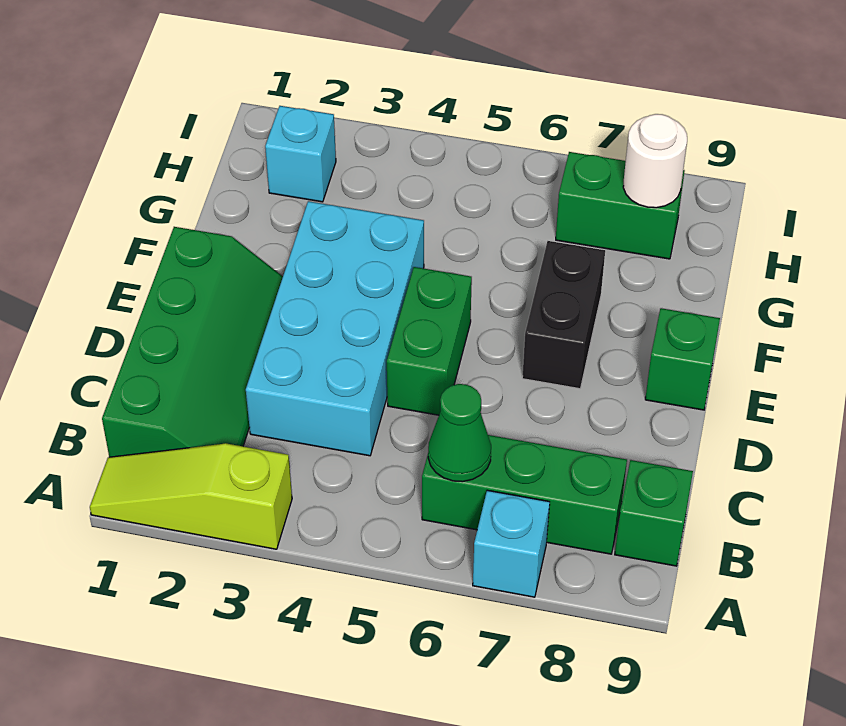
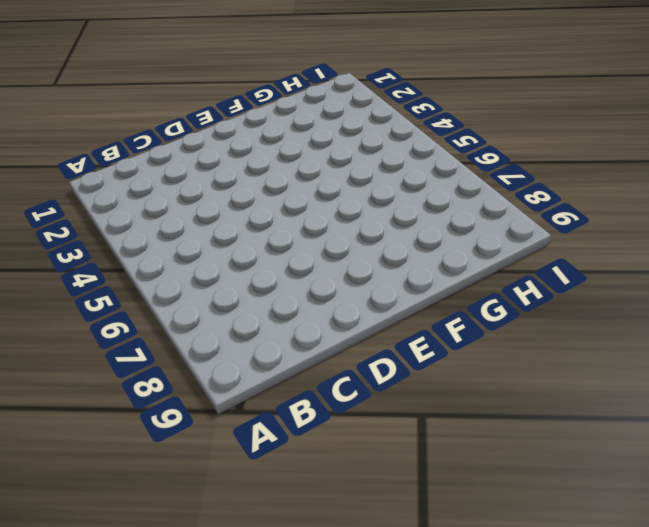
none -> lime slope A1:A3 level 1 top 3
none -> cyan brick A7 level 1
none -> green slope B1:E2 level 1 top 1

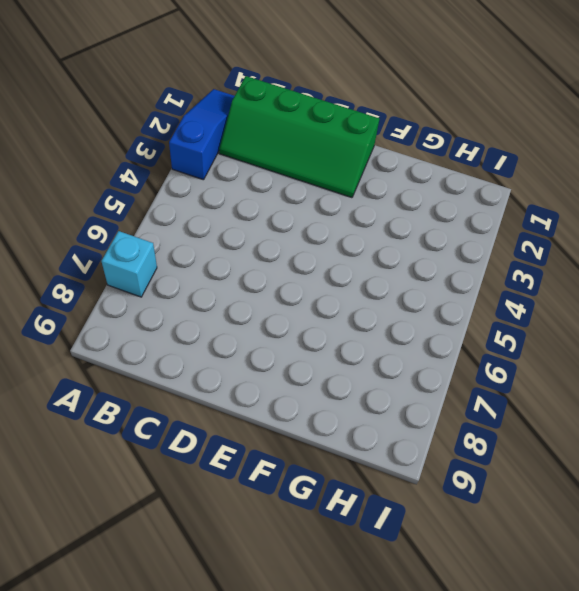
blue slope A1:A3 level 1 top 3 -> lime slope A1:A3 level 1 top 3
none -> green brick B6:B8 level 1
none -> green brick B9 level 1
none -> cyan brick C3:F4 level 1

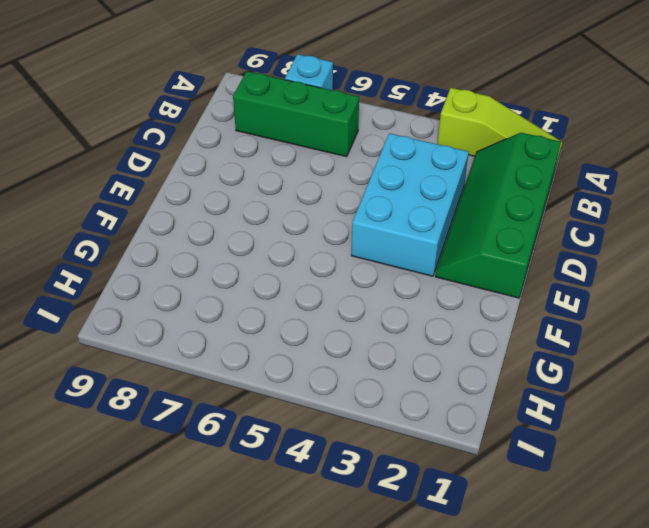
cyan brick C3:E4 level 1 -> cyan brick C3:F4 level 1
none -> green brick B9 level 1
none -> green brick D5:E5 level 1
none -> black brick E7:F7 level 1

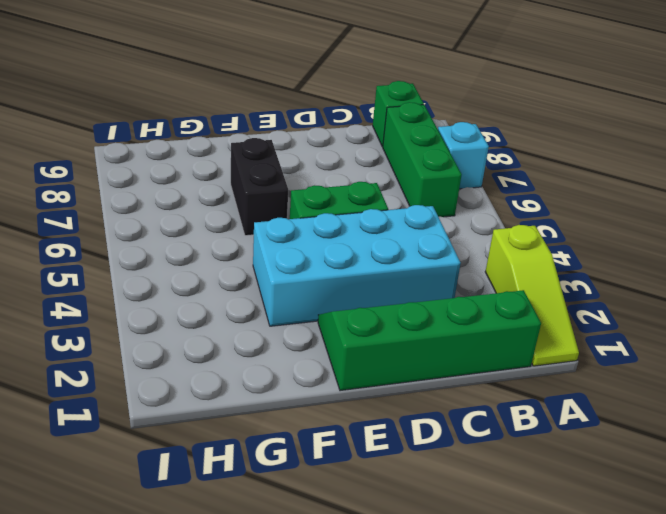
black brick F6:F7 level 1 -> black brick E7:F7 level 1
none -> green brick E9 level 1
none -> cyan brick H2 level 1
none -> green brick H7:H8 level 1

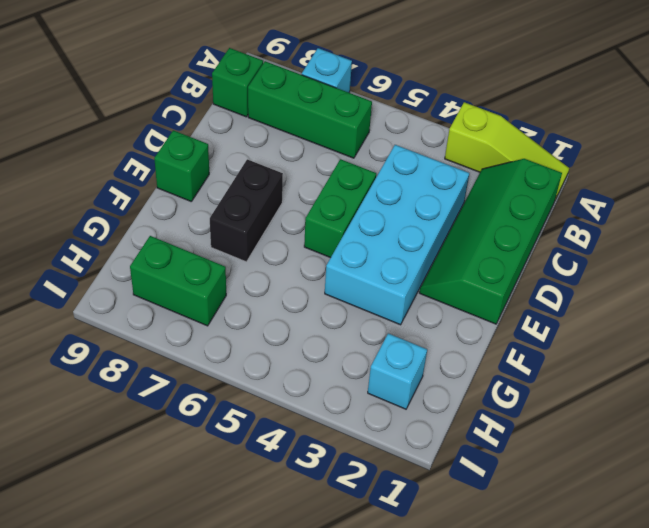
none -> green cone B6 level 2
none -> white round brick H8 level 2

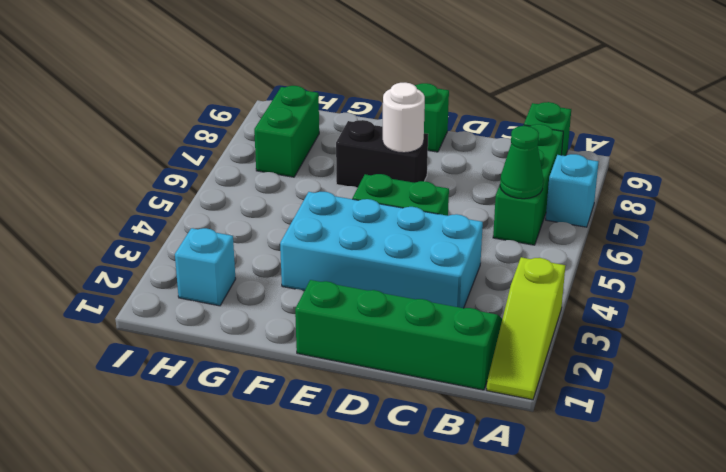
white round brick E7 level 2 -> white round brick H8 level 2

